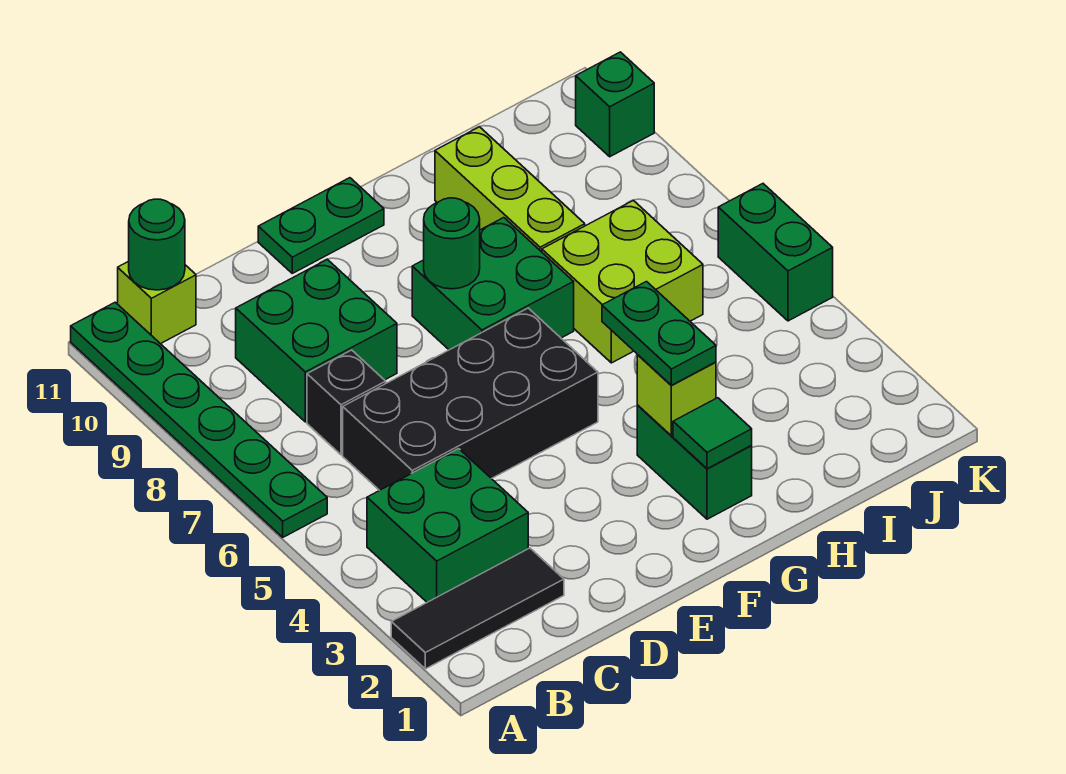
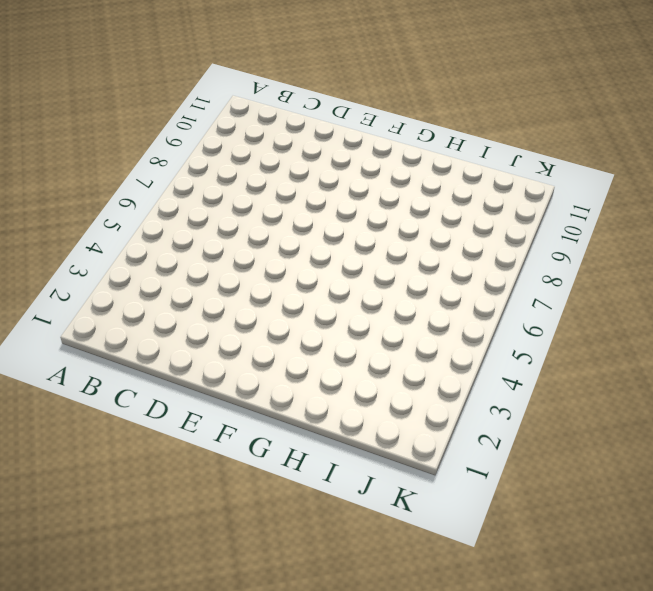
none -> black tile A2:C2 level 1
none -> green plate A6:A11 level 1
none -> green brick B3:C4 level 1

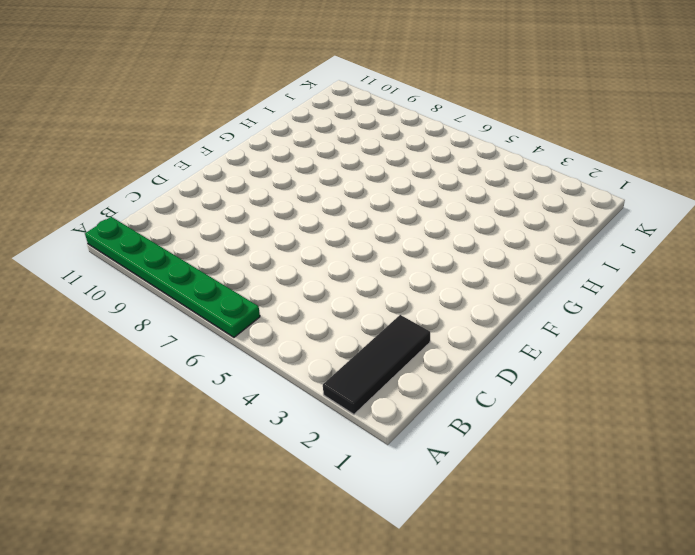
none -> green brick B3:C4 level 1
none -> lime brick B11 level 1
none -> black brick C5:F6 level 1

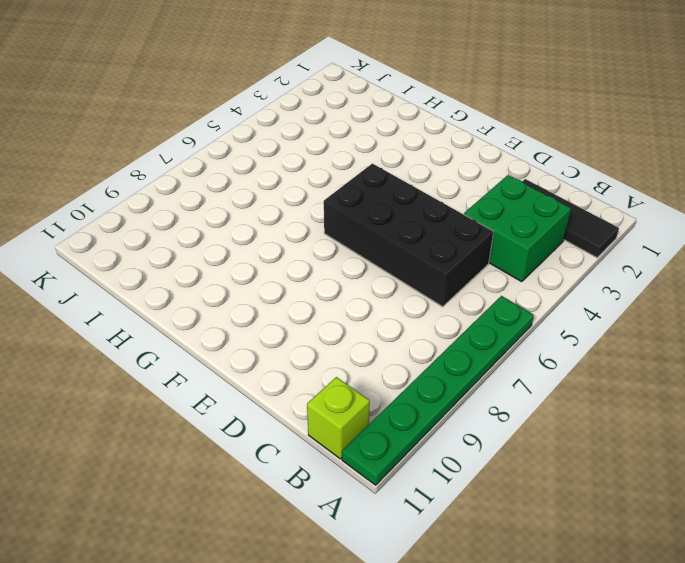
none -> black brick C7 level 1
none -> green brick C8:D9 level 1
none -> green plate E11:F11 level 1

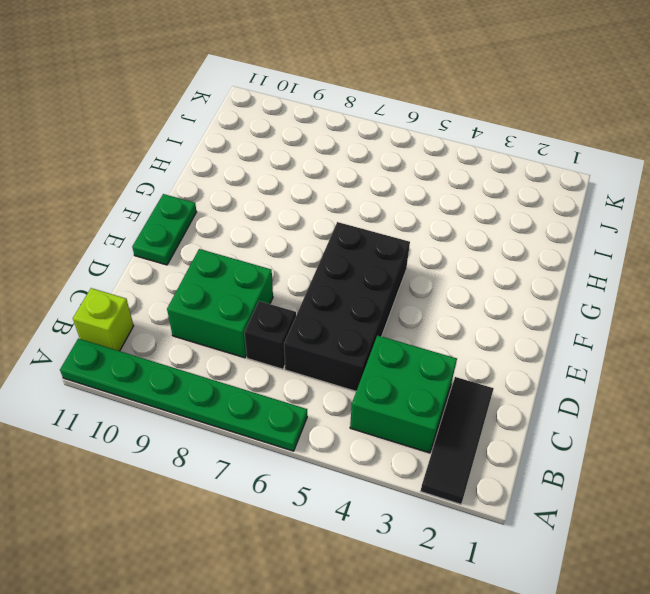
none -> green brick F7:G8 level 1
none -> green brick G2:G3 level 1
none -> lime brick H6:I7 level 1

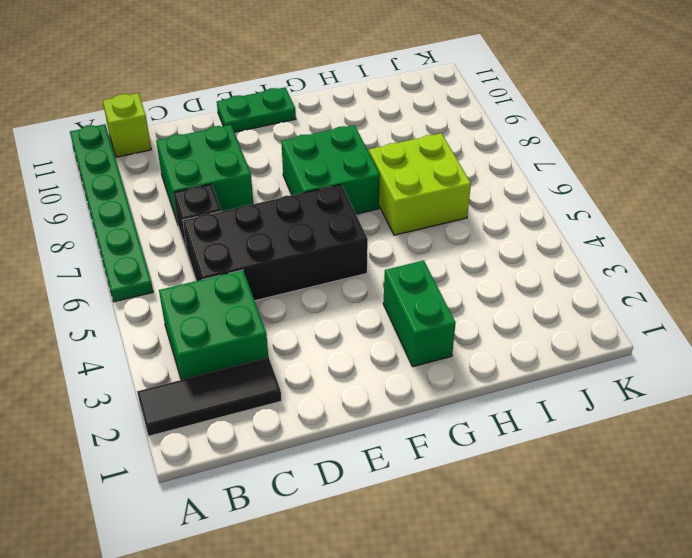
none -> lime brick H8:H10 level 1
none -> green brick K5:K6 level 1
none -> green brick K10 level 1

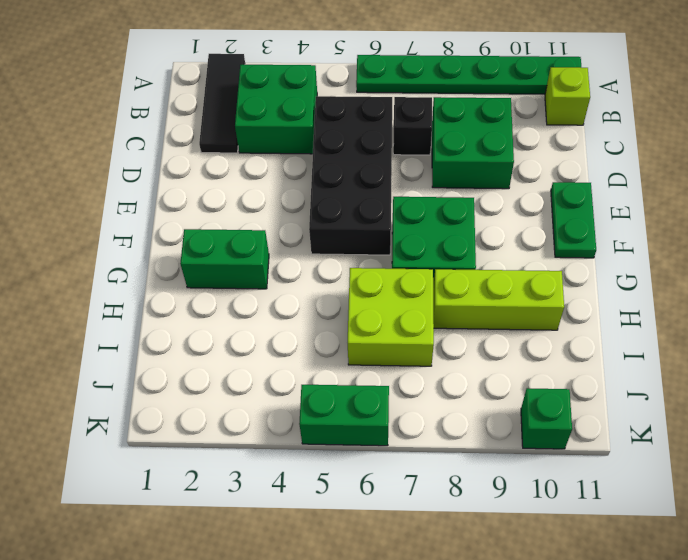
none -> green round brick B11 level 2
none -> green round brick F8 level 2
none -> green tile G2 level 2

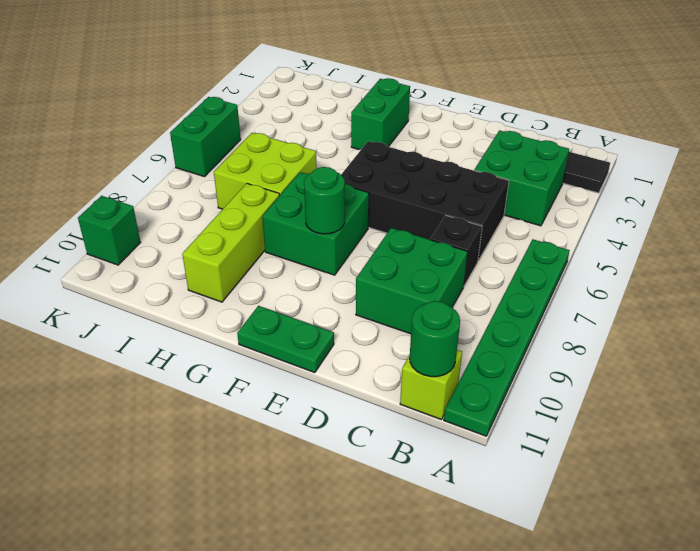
none -> green tile G2 level 2
none -> lime brick G3 level 2
none -> green plate G3:G4 level 3

